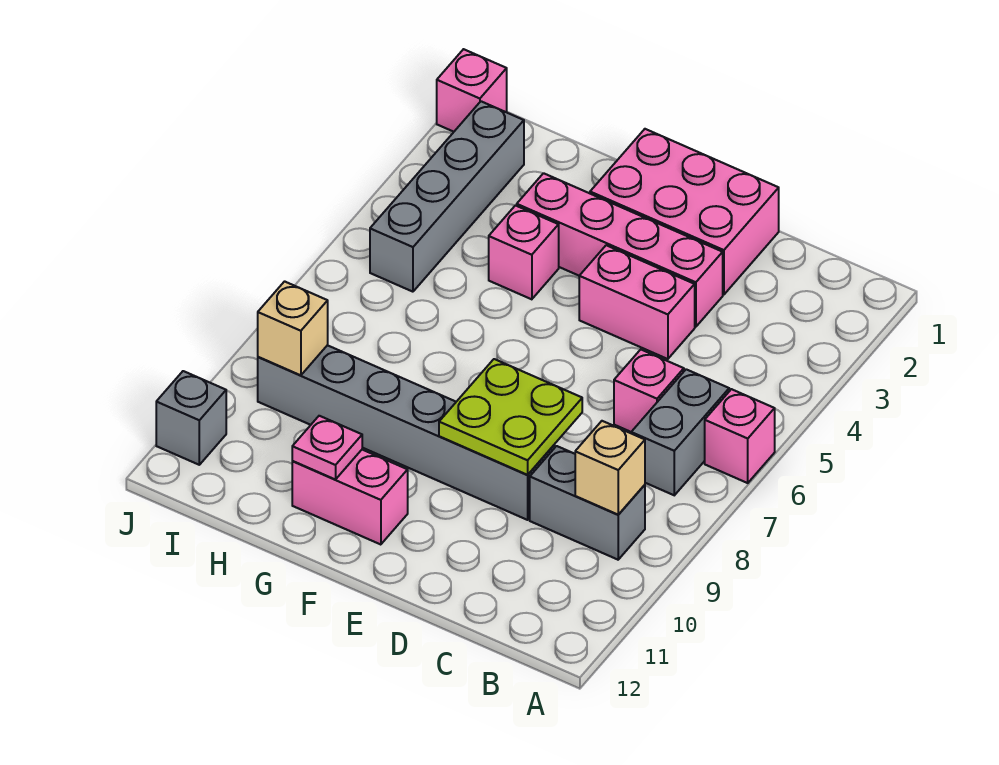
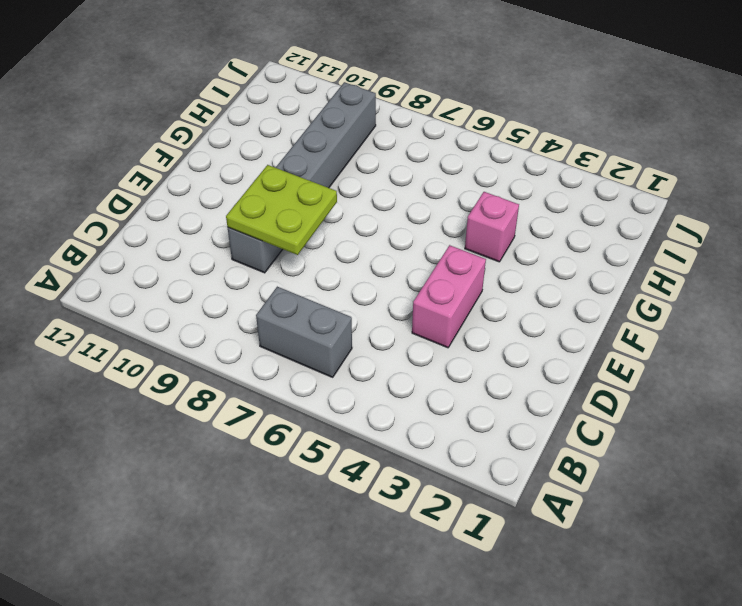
none -> pink brick A6 level 1
none -> grey brick B9:C9 level 1
none -> pink brick C6 level 1

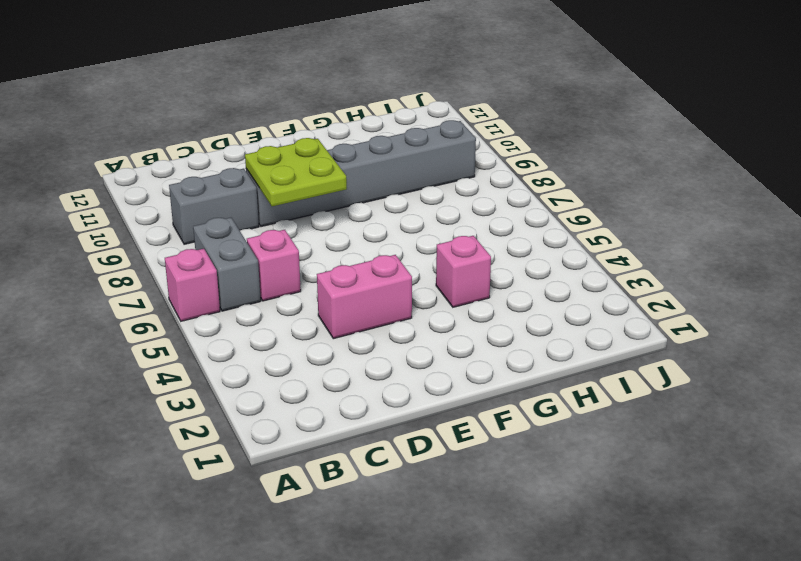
none -> pink brick D1:F2 level 1
none -> pink brick D3:G3 level 1
none -> pink brick F11:G11 level 1

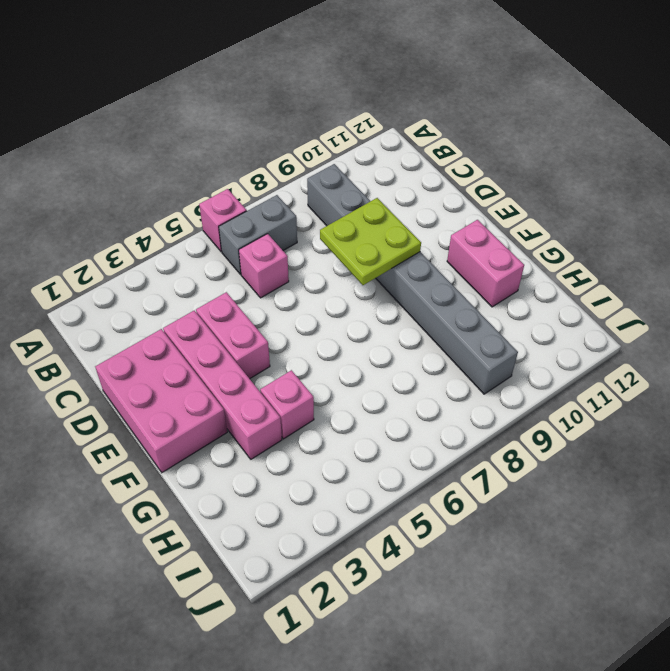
none -> grey brick I2:I5 level 1
none -> pink brick J1 level 1
none -> grey brick J11 level 1

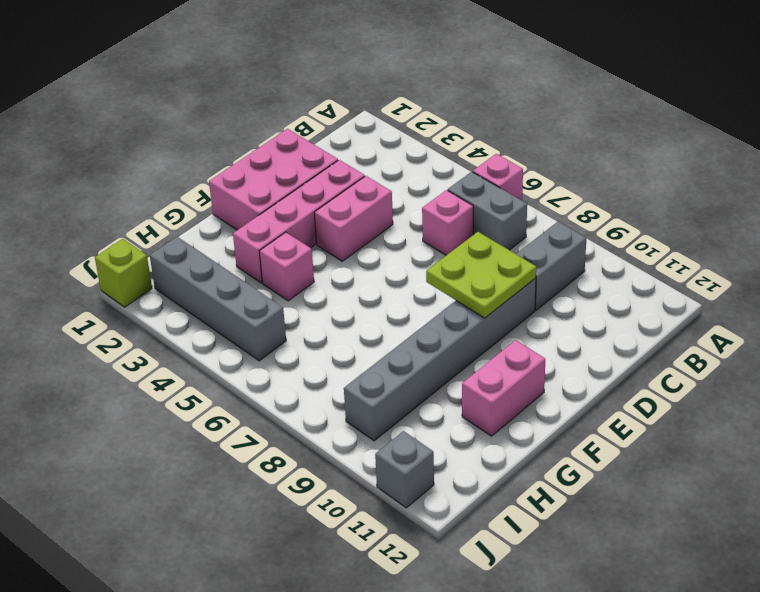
lime brick J1 level 1 -> pink brick J1 level 1
none -> tan brick B9 level 2
none -> pink plate G11 level 2
none -> tan brick I9 level 2

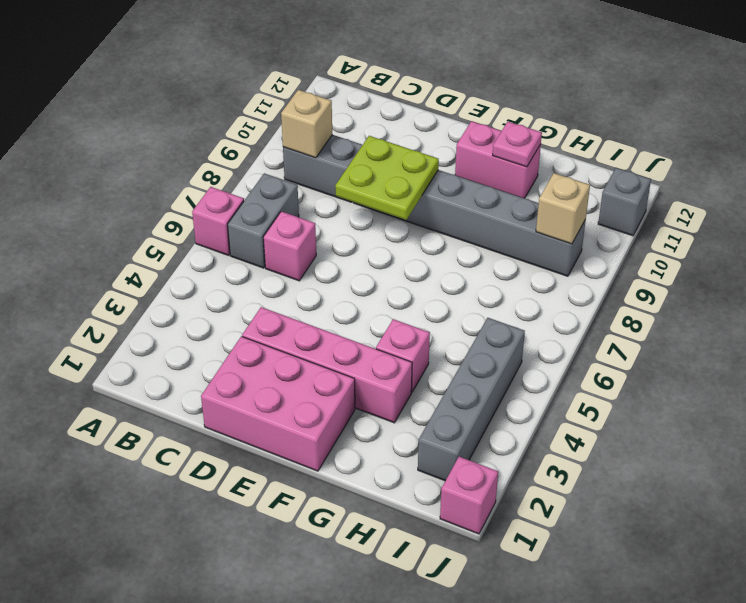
none -> pink brick D4:E4 level 1

